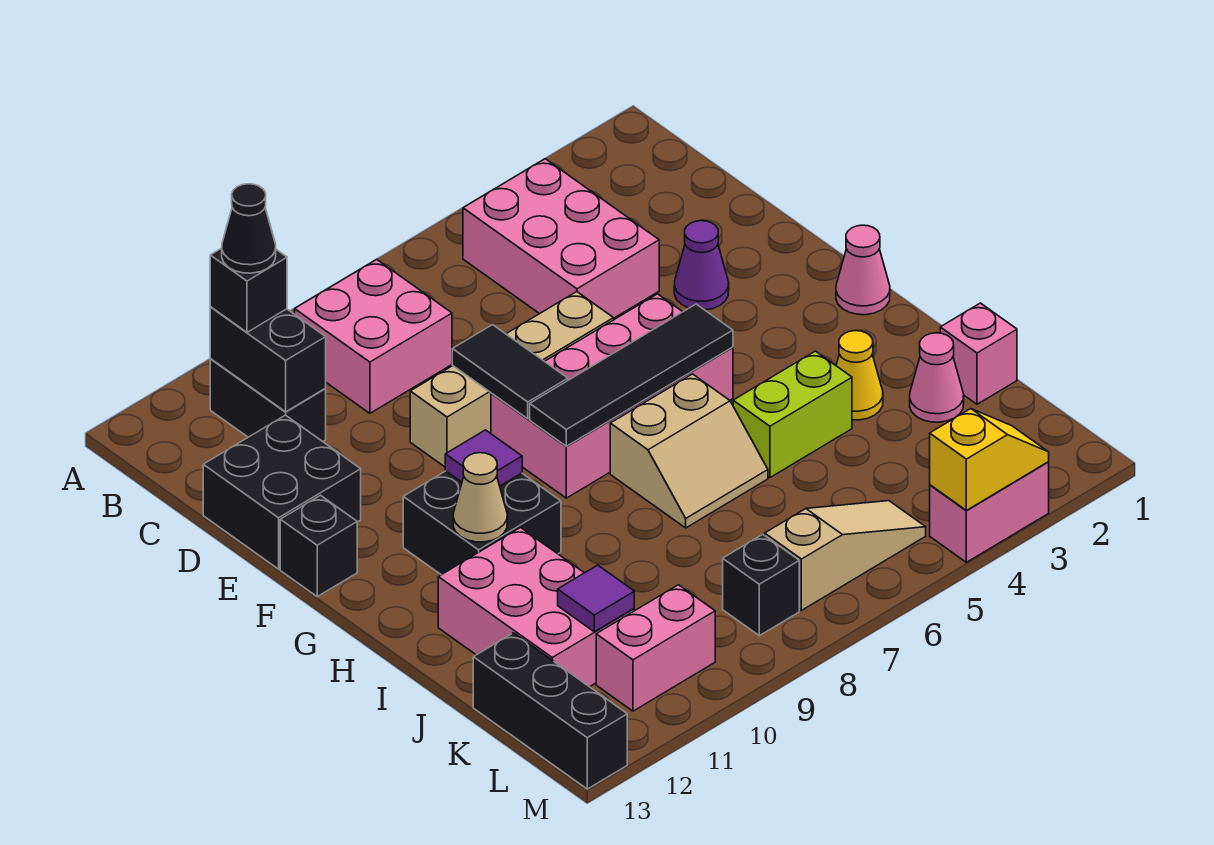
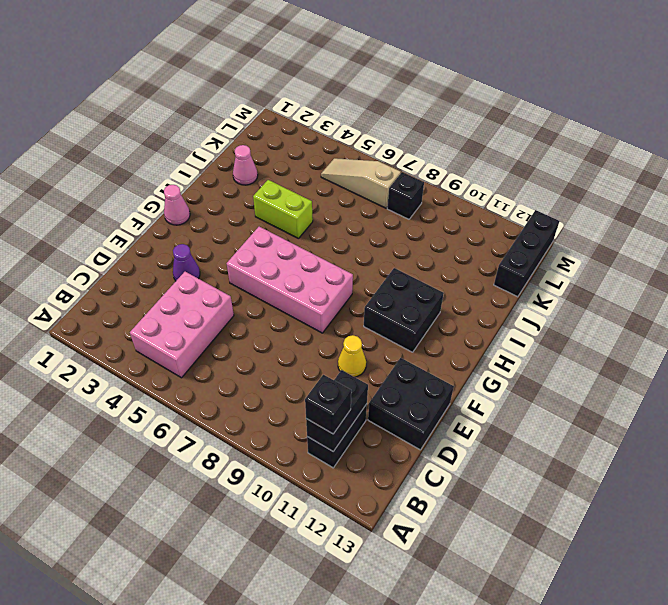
yellow cone E10 level 1 -> yellow cone I3 level 1
none -> pink brick B8:C9 level 1
none -> tan brick E6:E9 level 1
none -> black brick F13 level 1
none -> tan slope H6:I7 level 1 top H

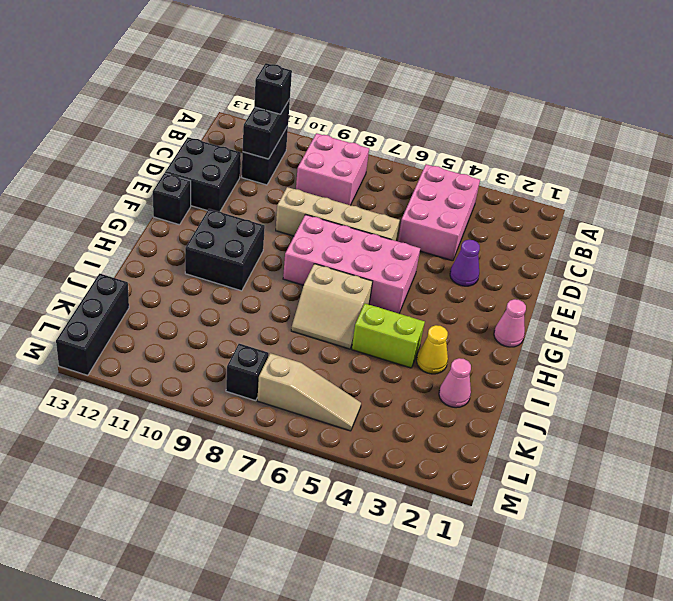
none -> pink brick I11:K12 level 1
none -> pink brick J1 level 1
none -> pink brick L10:L11 level 1
none -> pink brick M3:M4 level 1

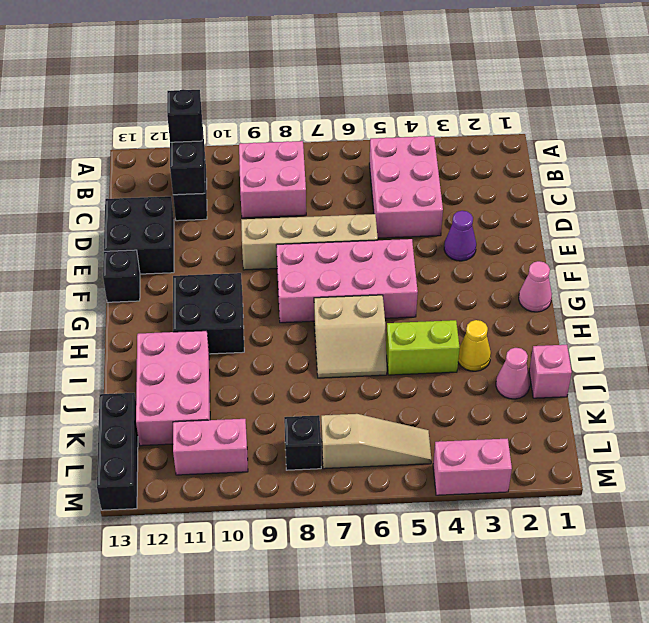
none -> black tile E8:F8 level 2
none -> black tile G5:G8 level 2
none -> purple tile G10 level 2
none -> tan cone H11 level 2

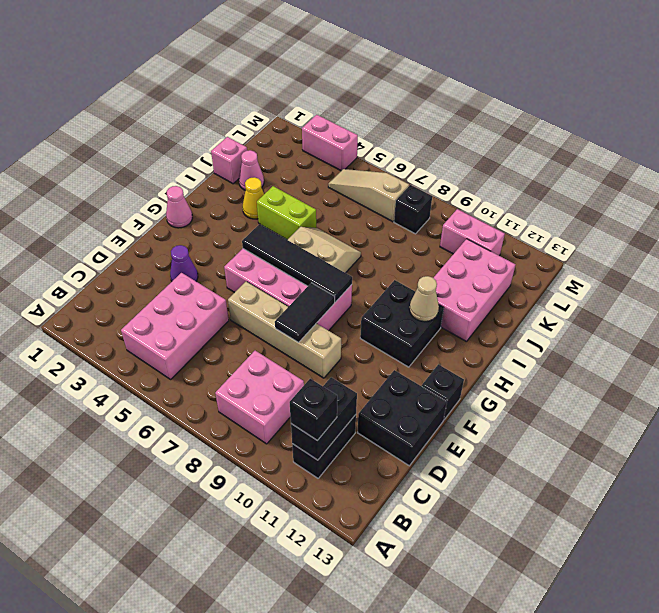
none -> black brick K13:M13 level 1
none -> purple tile G10 level 2
none -> purple tile K11 level 2
none -> yellow slope M3:M4 level 2 top 4

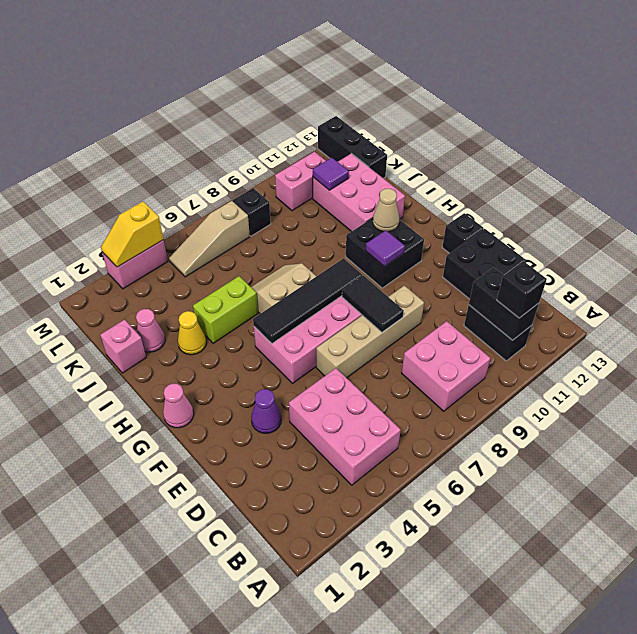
none -> black cone B11 level 4

